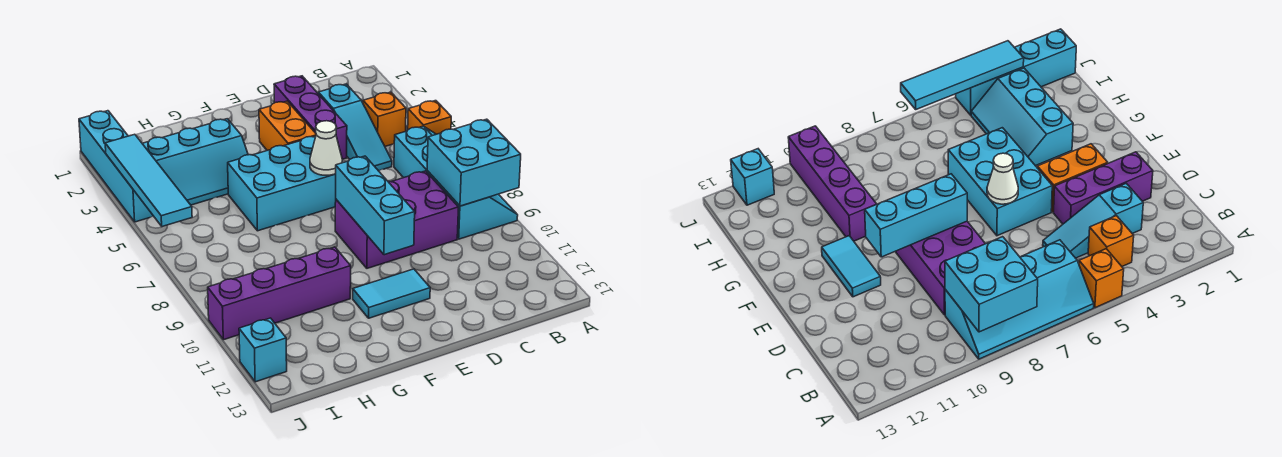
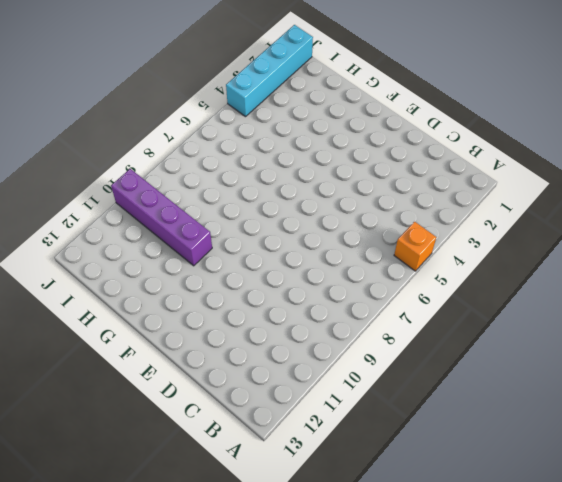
none -> cyan slope A6:B9 level 1 top B
none -> orange brick B4 level 1
none -> cyan slope C3:C5 level 1 top 3

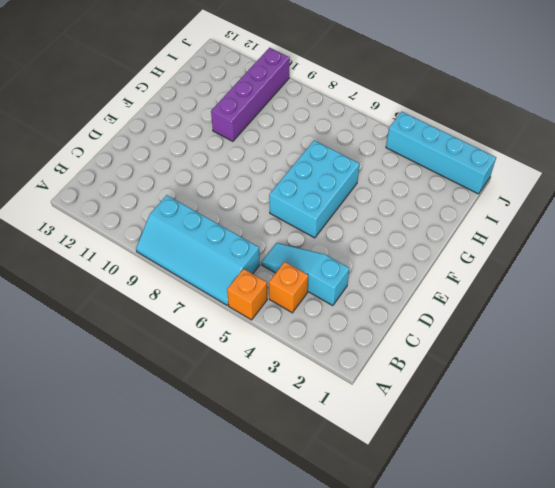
none -> purple brick C8:E9 level 1
none -> purple brick D2:D4 level 1
none -> orange brick E3:E4 level 1

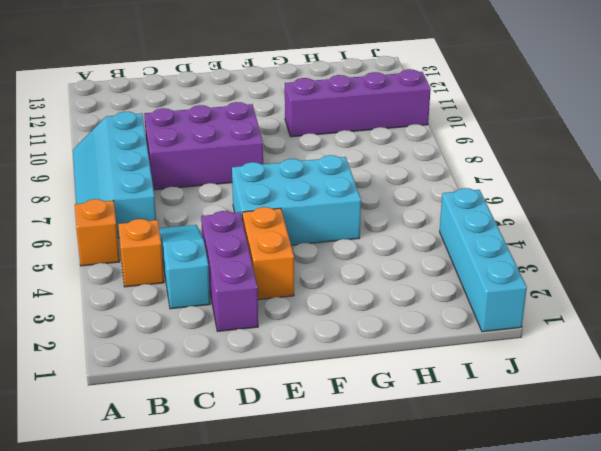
none -> cyan tile E11:F11 level 1
none -> cyan slope G3:I4 level 1 top 3
none -> cyan brick J12 level 1

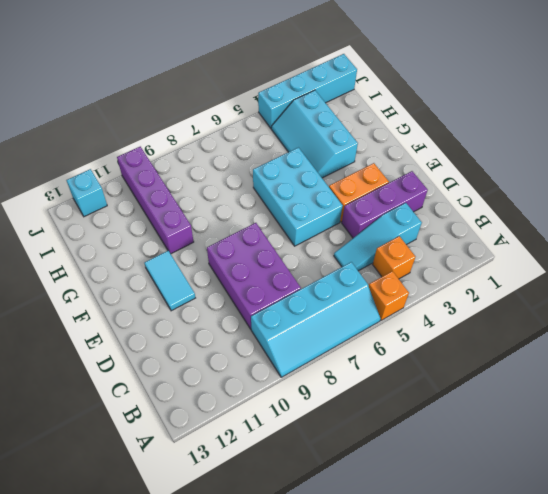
none -> cyan brick A8:B9 level 2
none -> white cone E6 level 2
none -> cyan brick E8:E10 level 2

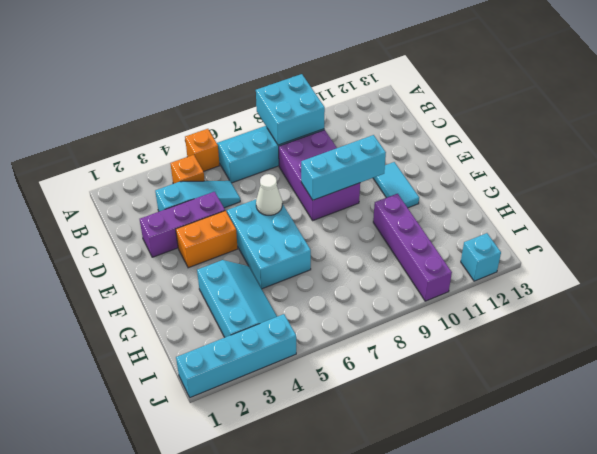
none -> cyan tile J3:J6 level 2

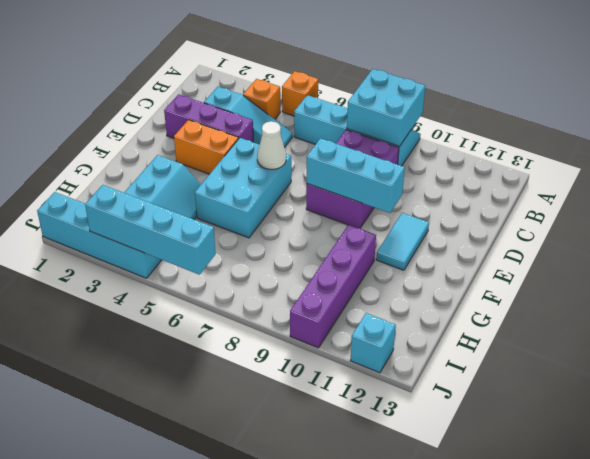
cyan brick J3:J6 level 2 -> cyan tile J3:J6 level 2

